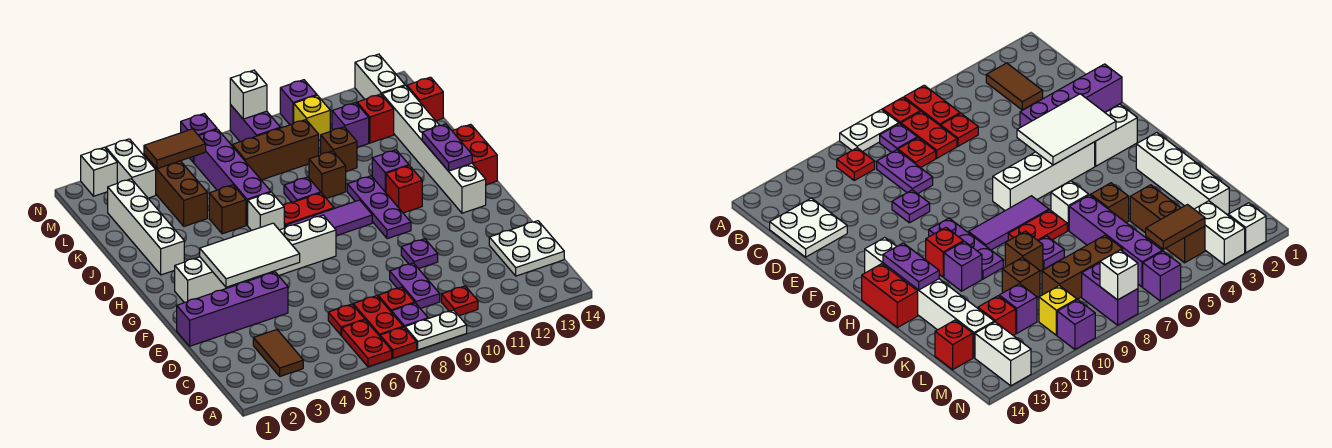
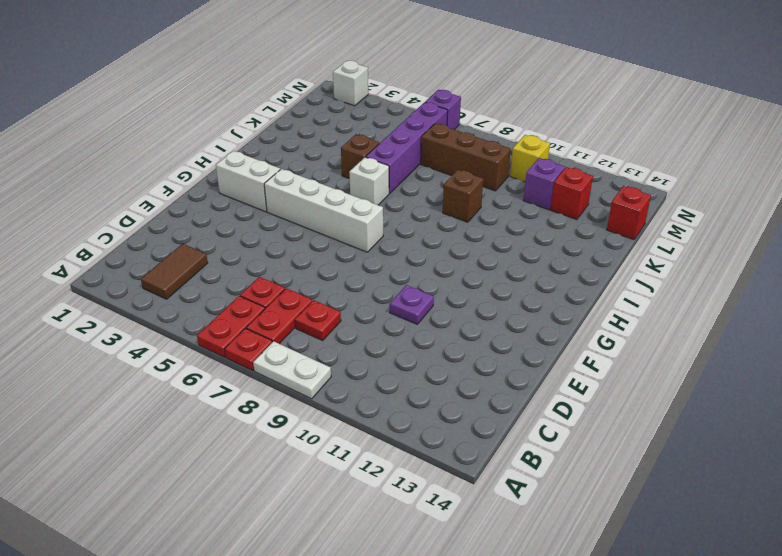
none -> purple plate B8 level 1
none -> red plate B10 level 1
none -> purple plate C9:D9 level 1
none -> white plate C13:D14 level 1

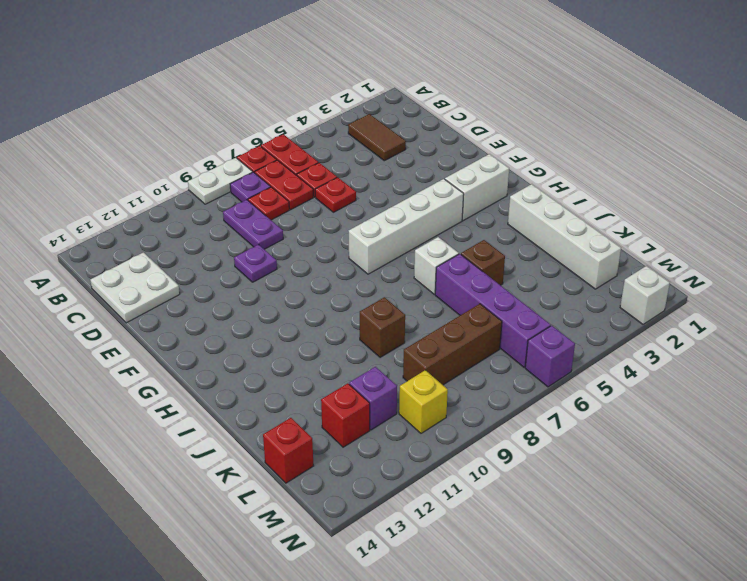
red plate D6 level 1 -> red plate B10 level 1
none -> purple brick E1:E4 level 1
none -> purple plate G10:I10 level 1
none -> white brick G13:L13 level 1
none -> purple tile H7:H9 level 1

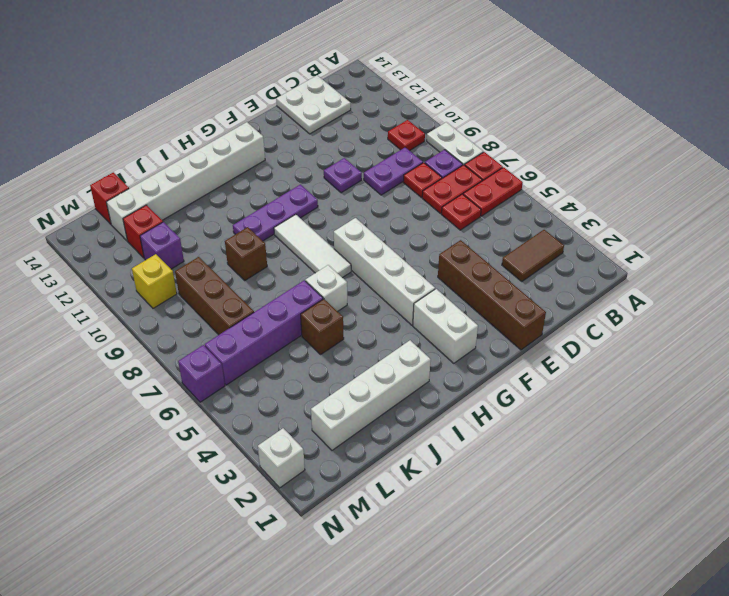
brown brick E1:E4 level 1 -> purple brick E1:E4 level 1
white tile H7:H9 level 1 -> purple tile H7:H9 level 1
none -> red brick H11 level 1
none -> red brick H14:I14 level 1
none -> red plate I7:I8 level 1
none -> purple brick I11 level 1

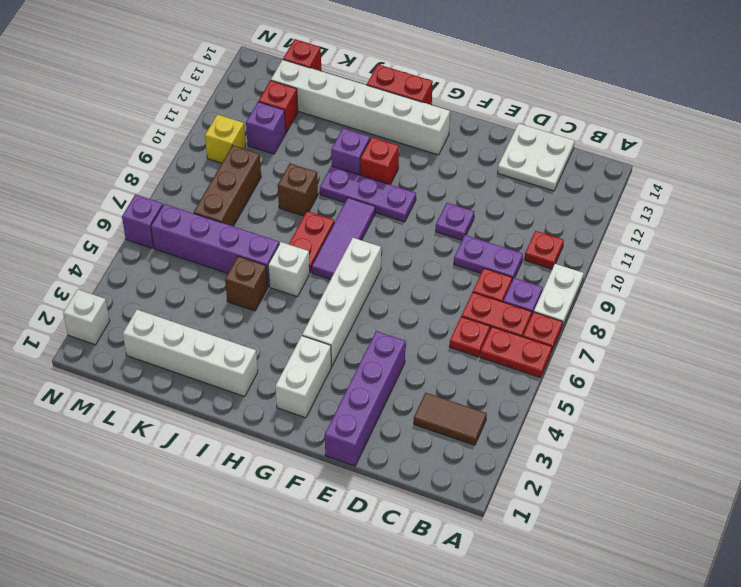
none -> purple plate J8 level 1
none -> brown brick K4:M4 level 1
none -> brown brick K10 level 1
none -> white brick M3:N3 level 1

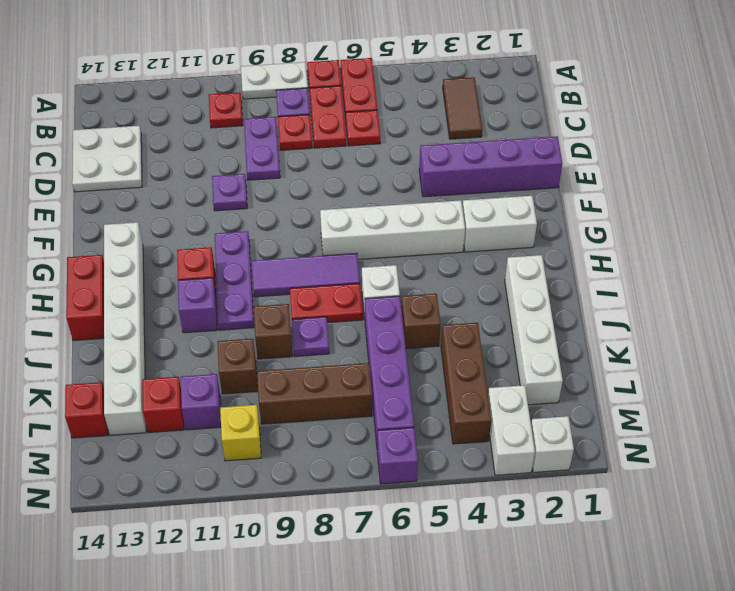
none -> purple brick M8:N8 level 1
none -> white brick M13:N13 level 1
none -> purple brick N10 level 1
none -> white tile F3:G5 level 2

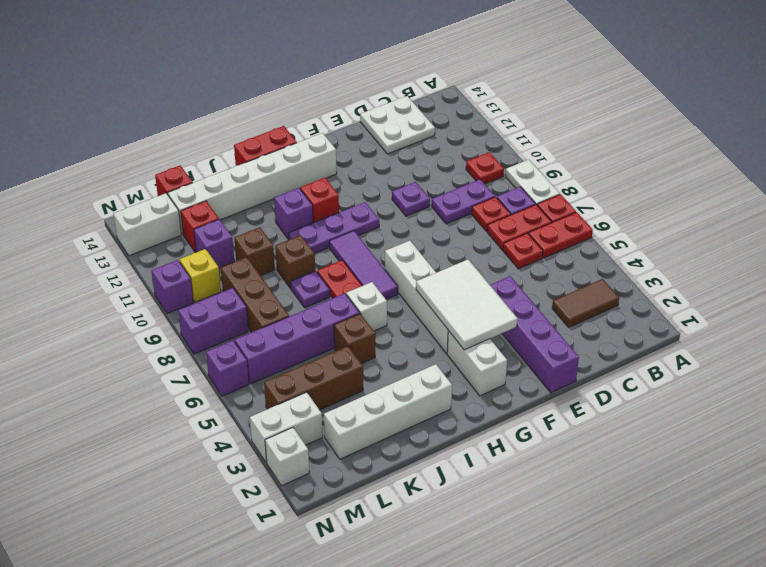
none -> purple plate H13:I13 level 2
none -> brown tile M4:M5 level 2
none -> white brick N8 level 2

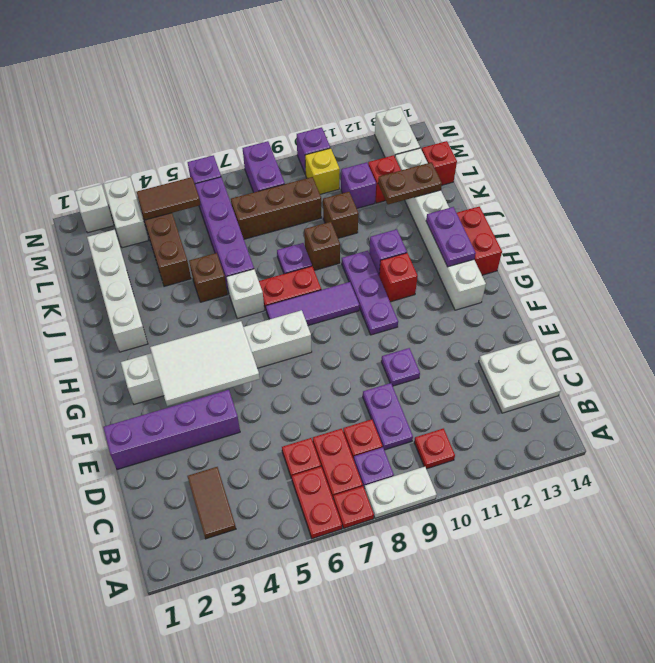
brown plate K12:K13 level 2 -> none
none -> white brick N8 level 2

